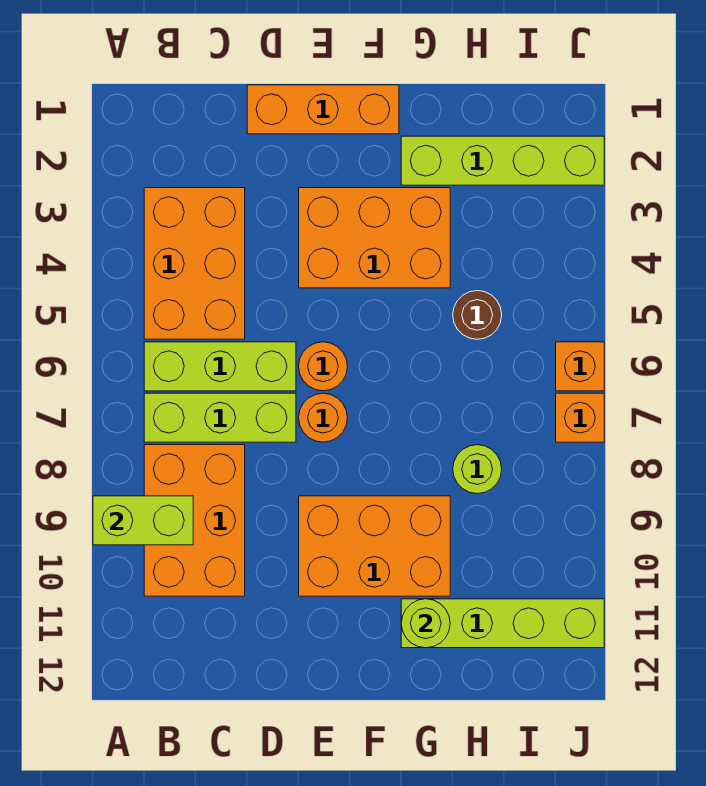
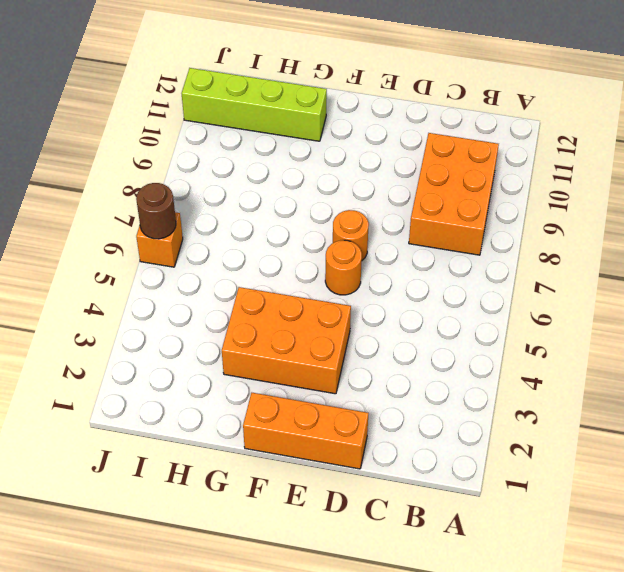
brown round brick J6 level 2 -> brown round brick H5 level 1
none -> orange brick B3:C5 level 1
none -> lime brick B6:D6 level 1
none -> lime brick B7:D7 level 1

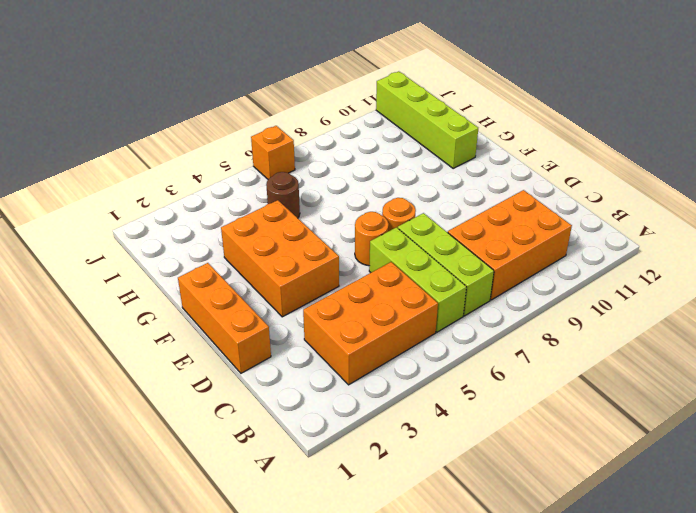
none -> orange brick E9:G10 level 1
none -> lime brick G2:J2 level 1
none -> lime round brick H8 level 1

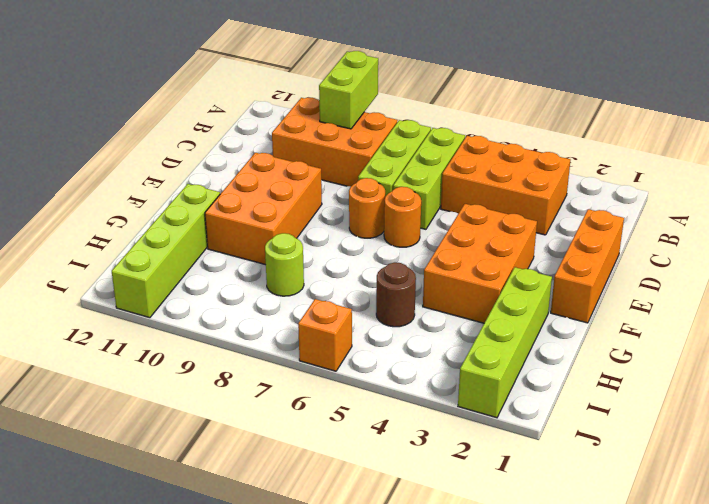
none -> orange brick J7 level 1
none -> lime round brick G11 level 2

